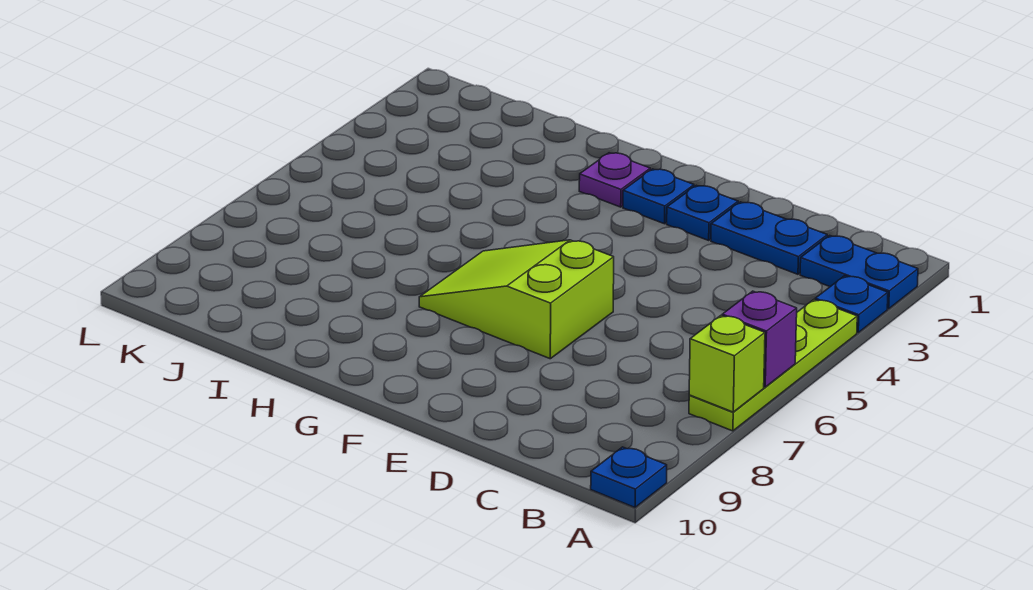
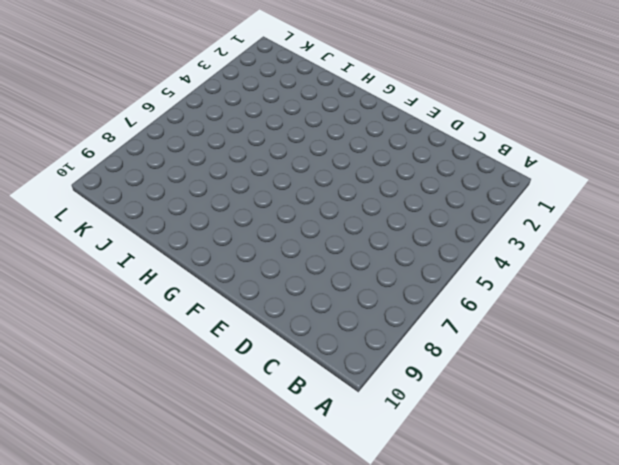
none -> blue plate A2:B2 level 1
none -> blue plate A3 level 1

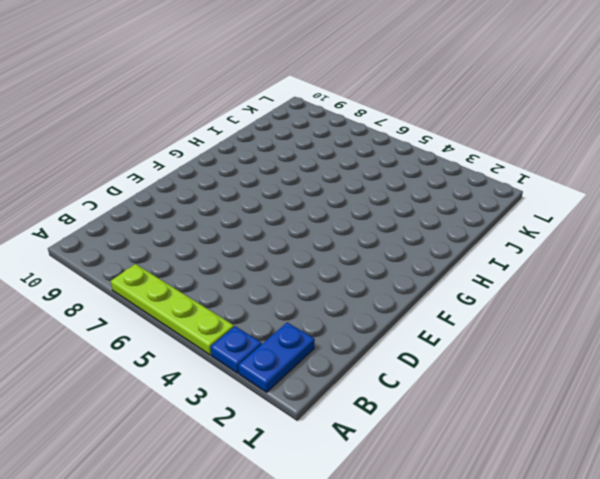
none -> blue plate A10 level 1
none -> blue plate C2:D2 level 1

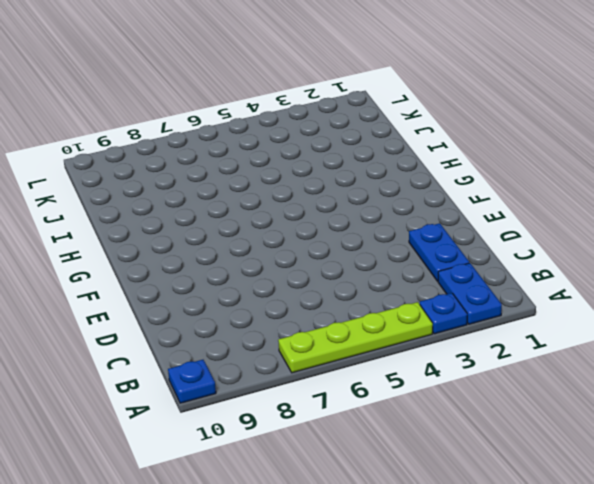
none -> blue plate E2 level 1
none -> lime slope E6:G7 level 1 top E

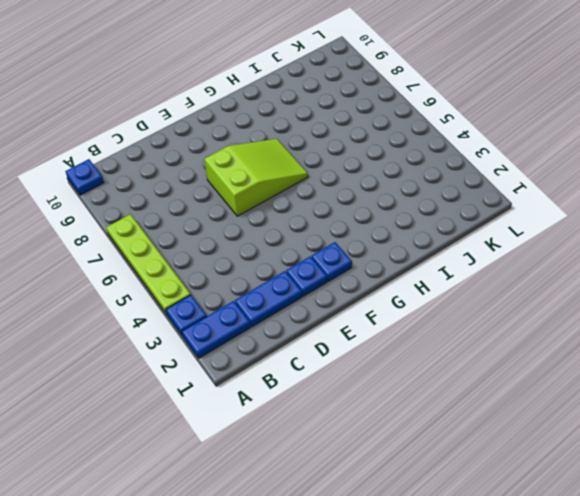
none -> purple plate G2 level 1
none -> purple brick A6 level 2

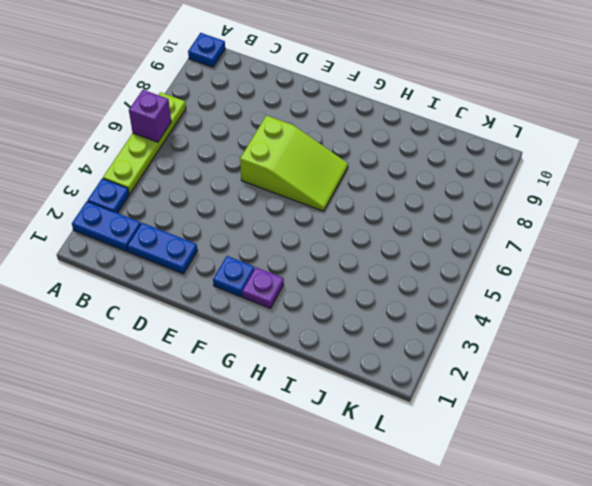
none -> blue plate E2 level 1
none -> lime brick A7 level 2

